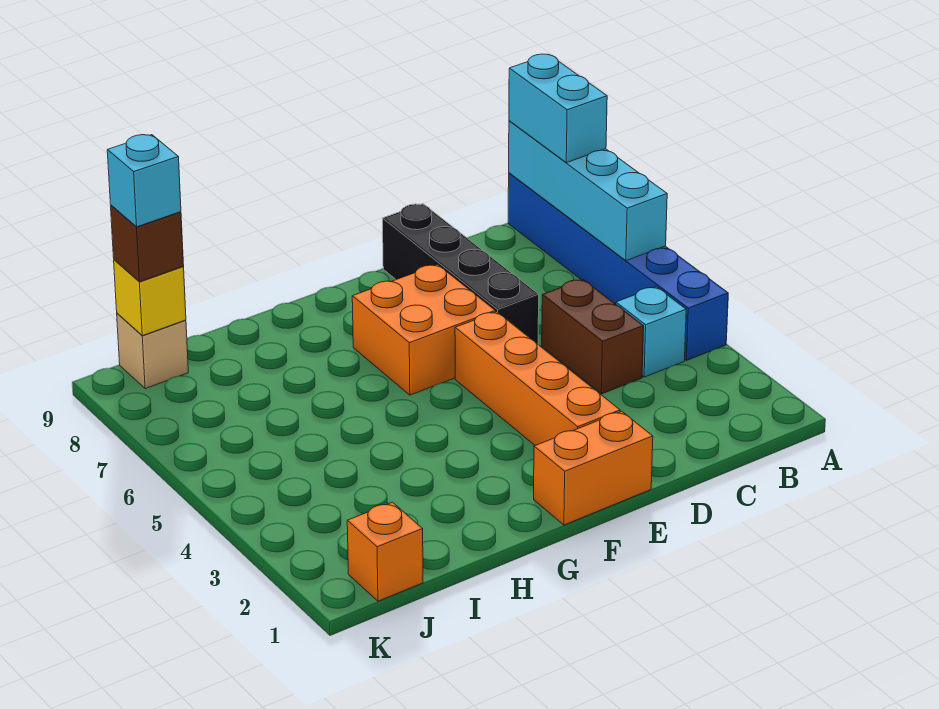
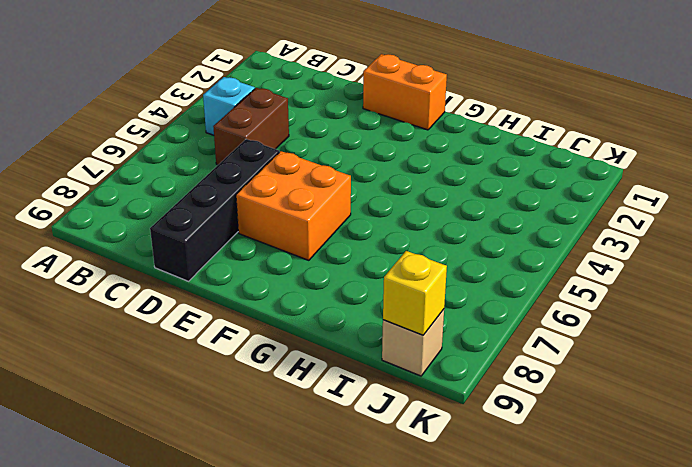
none -> blue brick A4:A9 level 1
none -> orange brick E2:E5 level 1
none -> orange brick J1 level 1

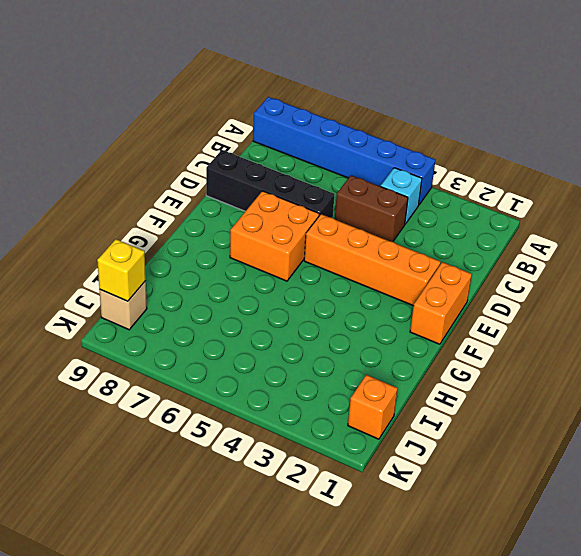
none -> cyan brick A6:A9 level 2
none -> cyan brick A8:A9 level 3
none -> brown brick J9 level 3

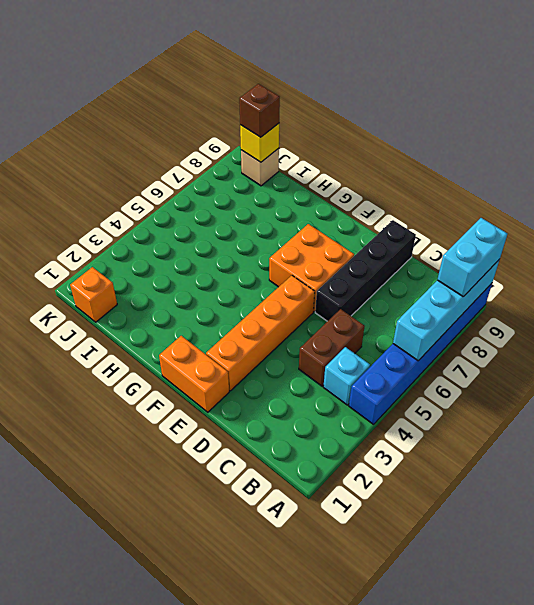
none -> cyan brick J9 level 4

